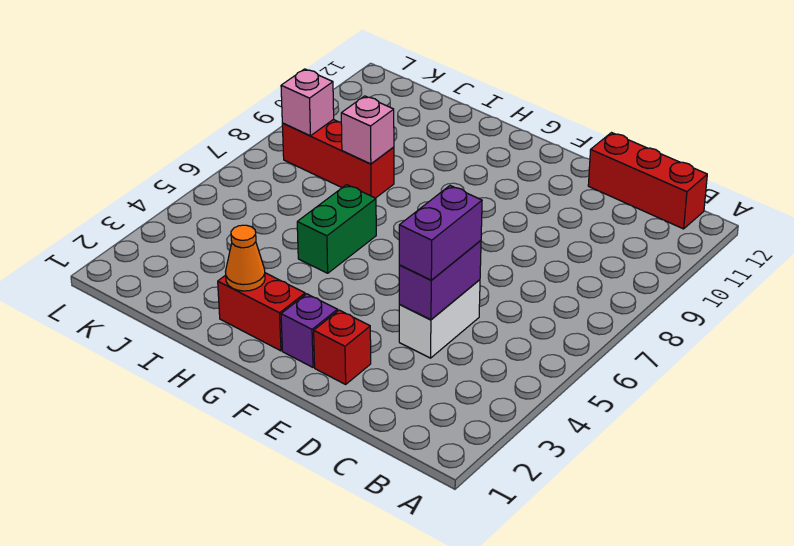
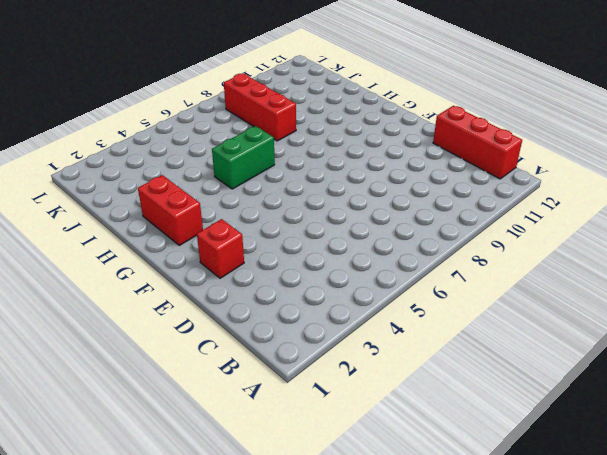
none -> white brick D4:D5 level 1
none -> purple brick F2 level 1
none -> purple brick D4:D5 level 2

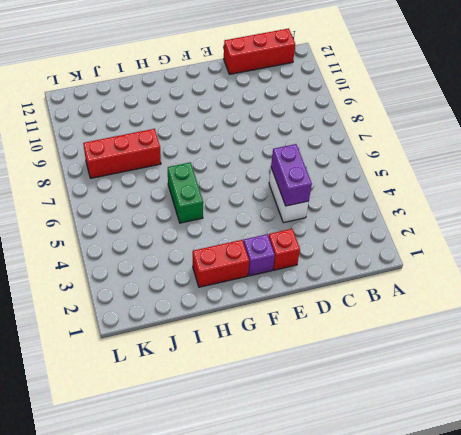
none -> orange cone H2 level 2
none -> pink brick I8 level 2
none -> pink brick K8 level 2

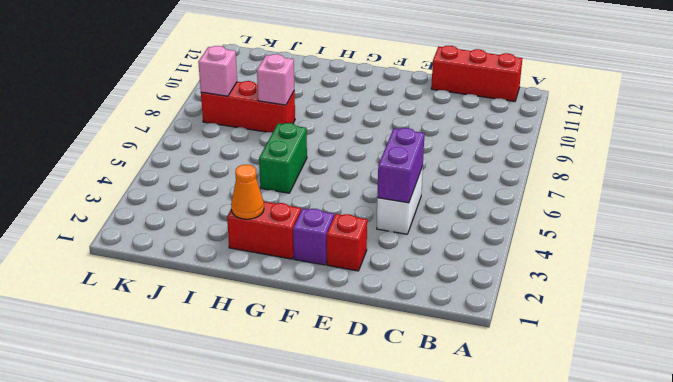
none -> purple brick D4:D5 level 3

